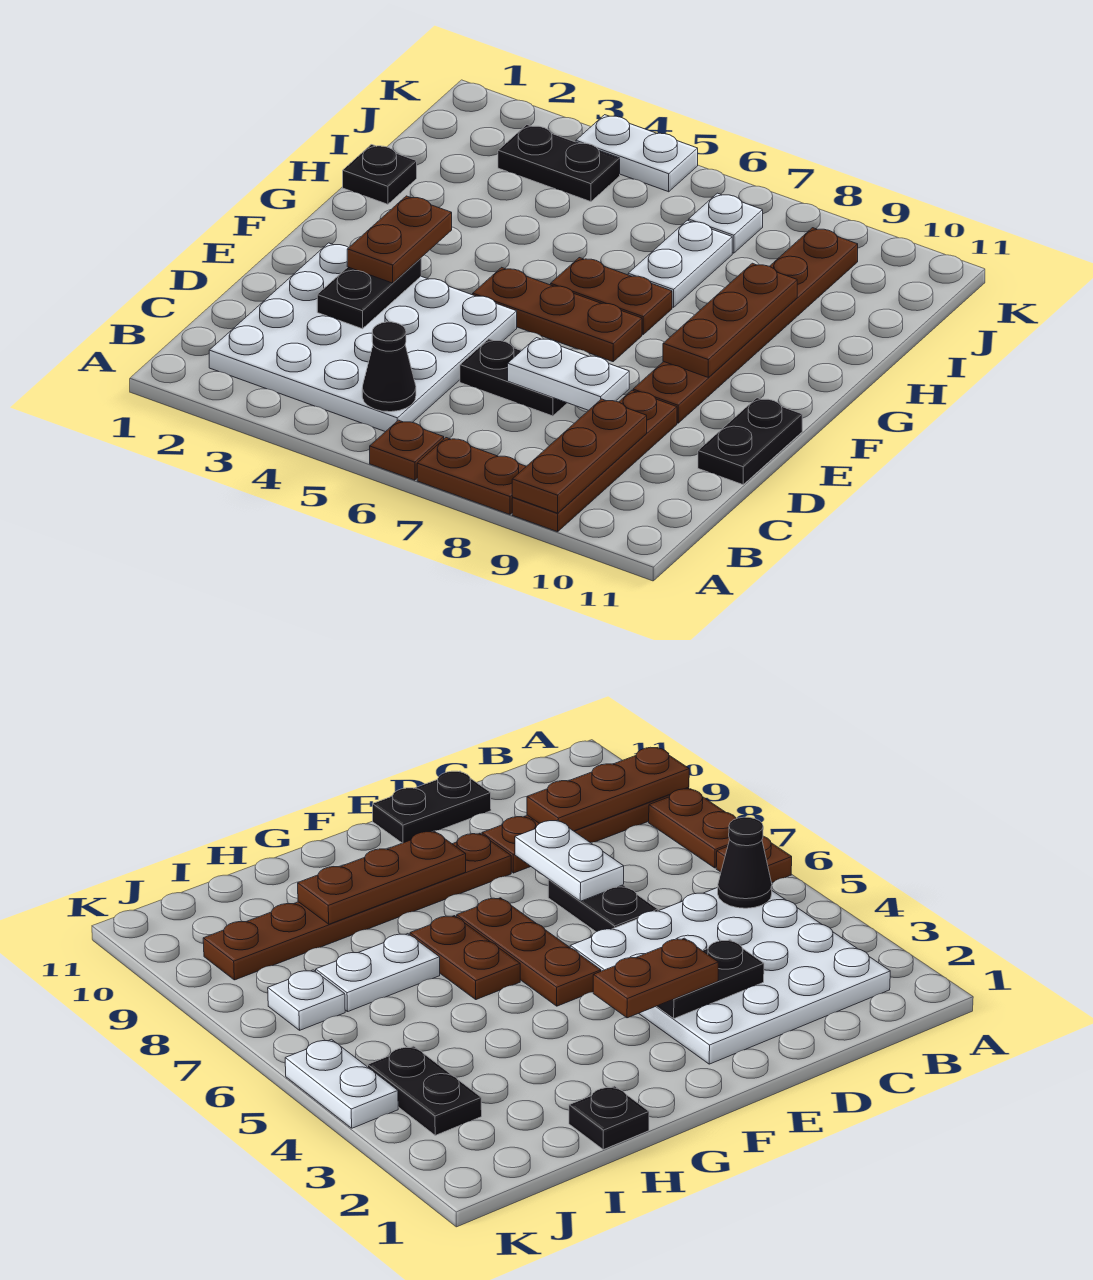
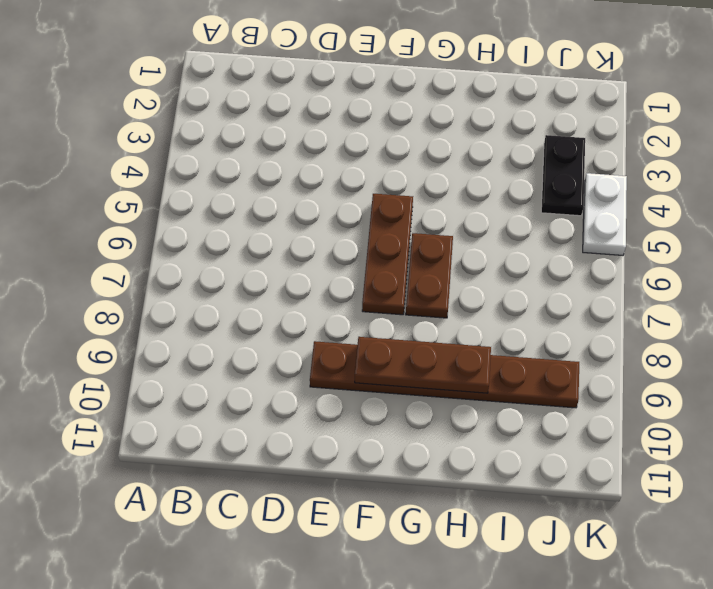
none -> brown plate A6 level 1
none -> brown plate A7:A8 level 1
none -> brown plate A9:D9 level 1

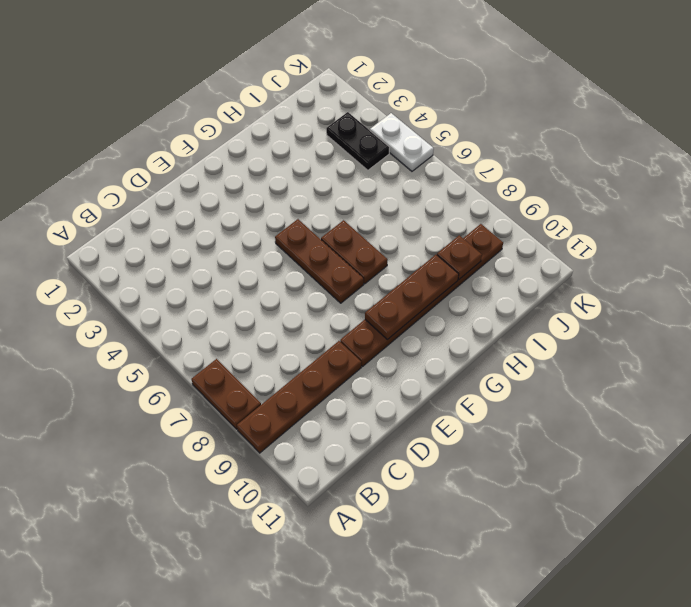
brown plate I9 level 2 -> brown plate A6 level 1
none -> white plate B2:E5 level 1
none -> black plate D6:D7 level 1
none -> black plate D11:E11 level 1

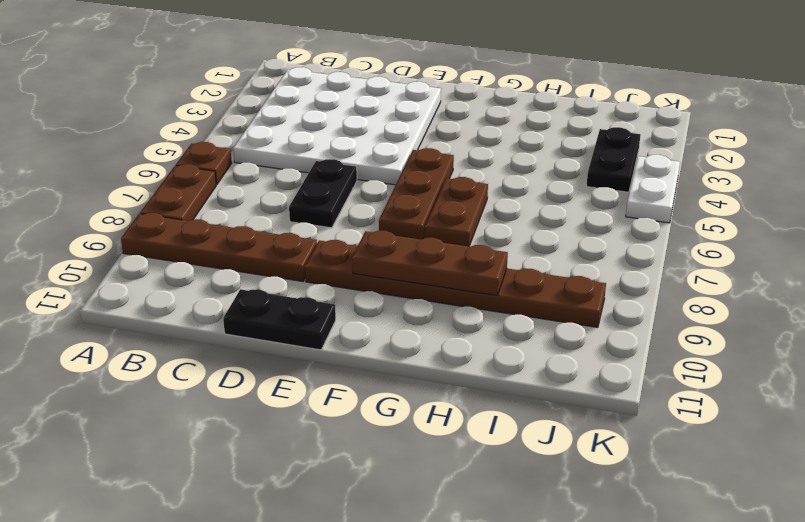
none -> black plate H1 level 1
none -> white plate H7:I7 level 1
none -> white plate J7 level 1

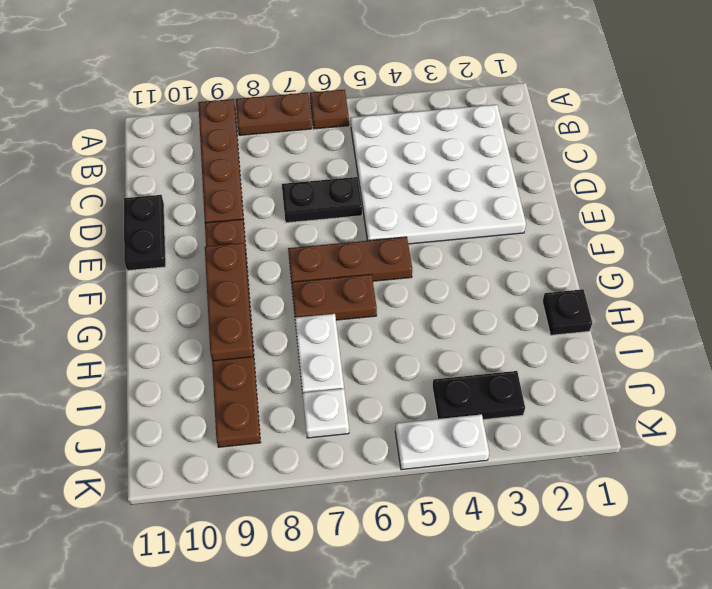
none -> brown plate A9:C9 level 2
none -> black cone B5 level 2
none -> black plate D3:E3 level 2

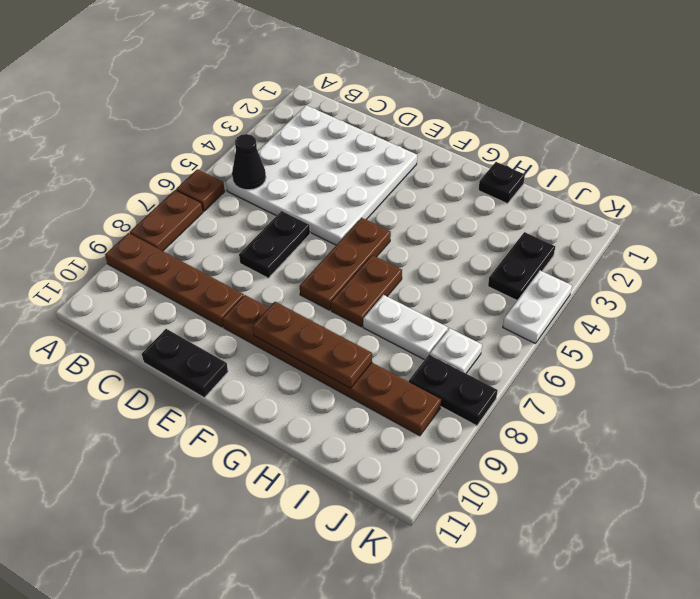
black plate J8:K8 level 1 -> black plate D3:E3 level 2
none -> brown plate A9:C9 level 2
none -> white plate D7:D8 level 2
none -> brown plate E3:F3 level 3

